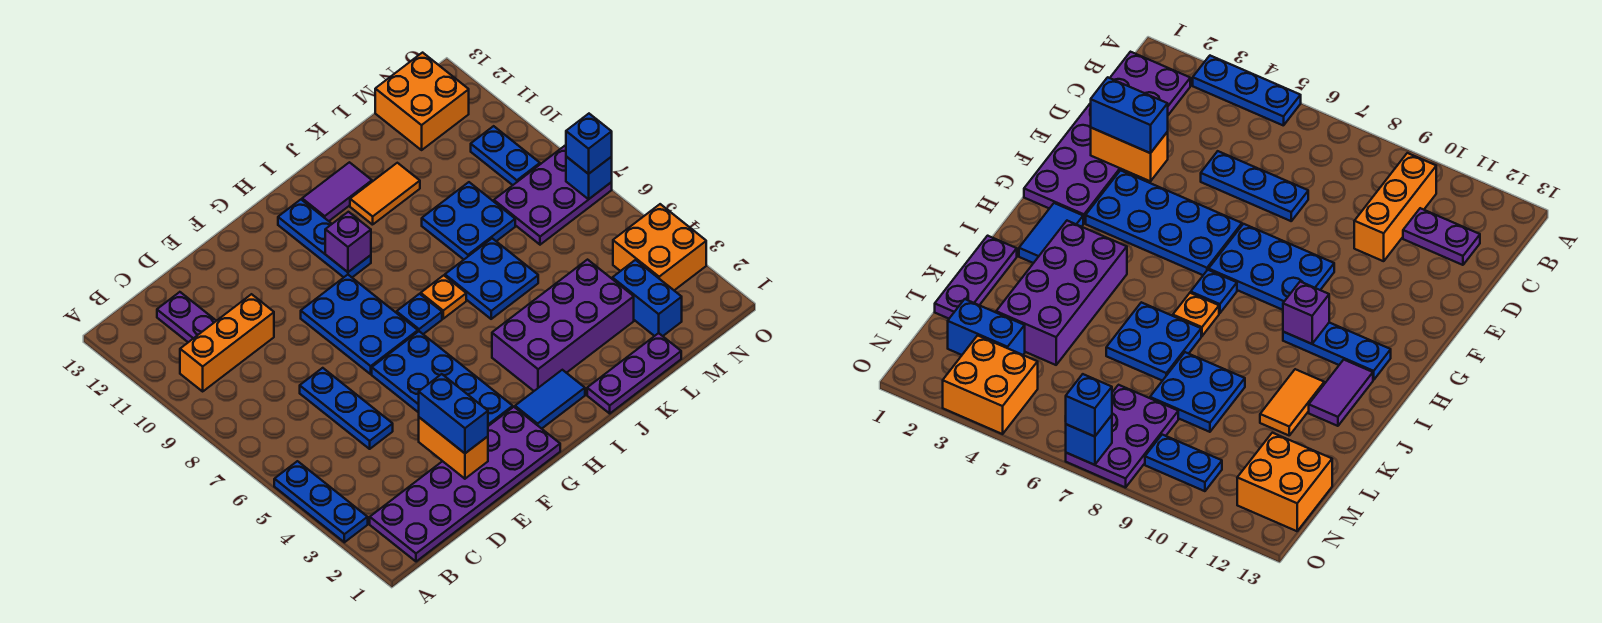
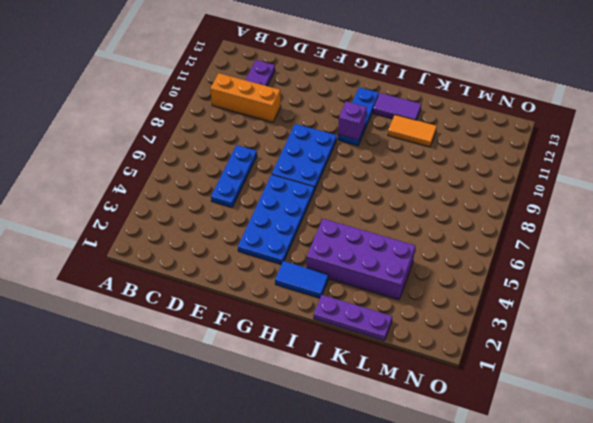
none -> blue plate A3:A5 level 1
none -> purple plate B1:G2 level 1
none -> blue plate H7 level 1

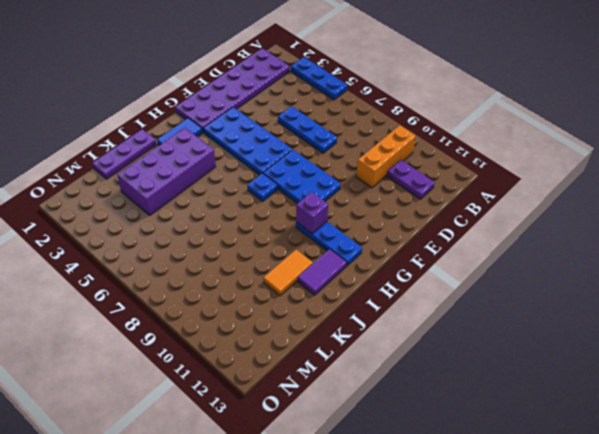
none -> orange plate I7 level 1
none -> blue plate J6:K7 level 1
none -> blue plate K8:L9 level 1

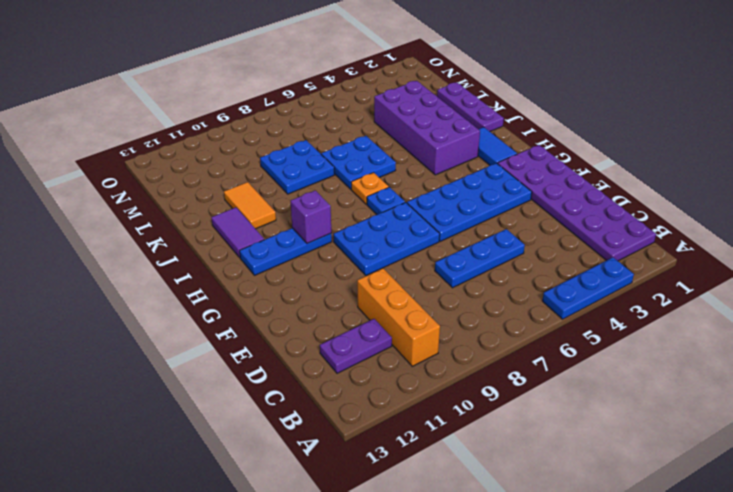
none -> blue brick M2:M3 level 1
none -> purple plate M7:O8 level 1
none -> orange brick M12:N13 level 1

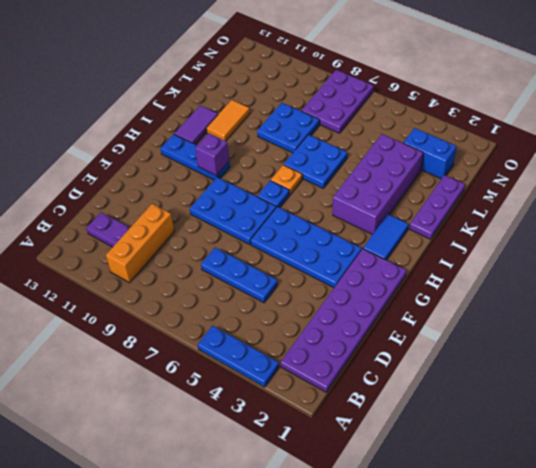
none -> orange brick M12:N13 level 1
none -> orange brick N3:O4 level 1
none -> blue plate N9:N10 level 1

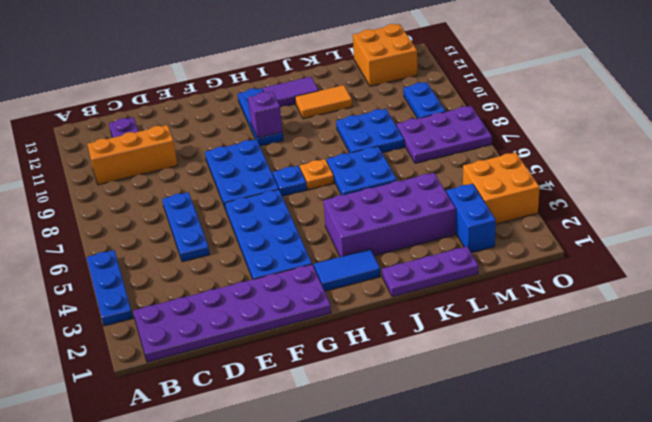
none -> orange brick E2:E3 level 2
none -> blue brick O7 level 2
none -> blue brick E2:E3 level 3

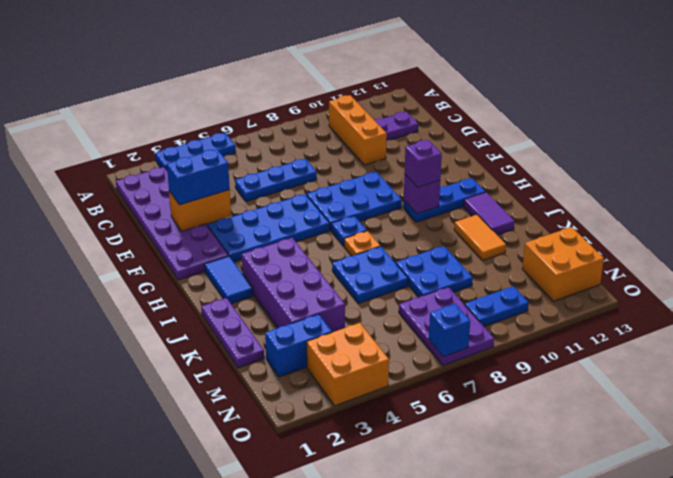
purple brick H10 level 3 -> none
none -> blue brick O7 level 3

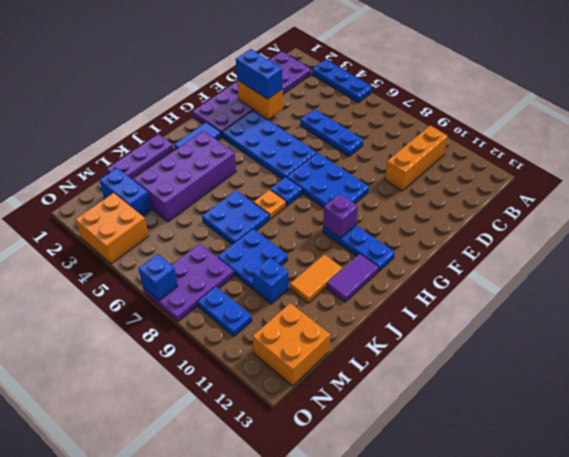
blue brick L10 level 1 -> blue brick O7 level 3
none -> purple plate C11:C12 level 1

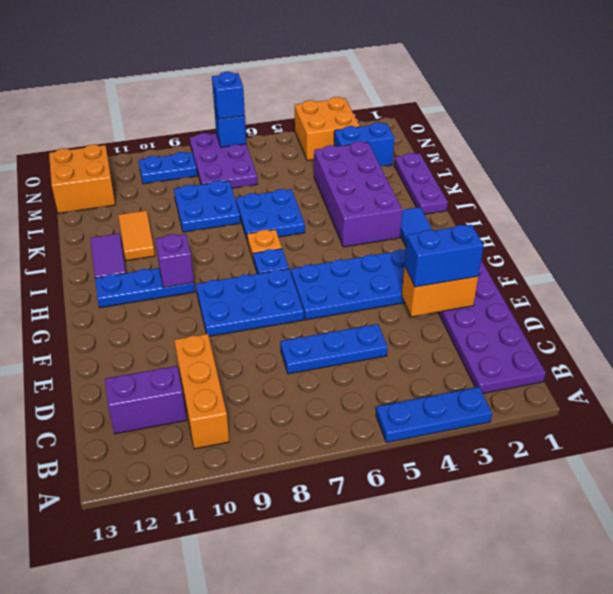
purple brick C11:C12 level 1 -> purple plate C11:C12 level 1

